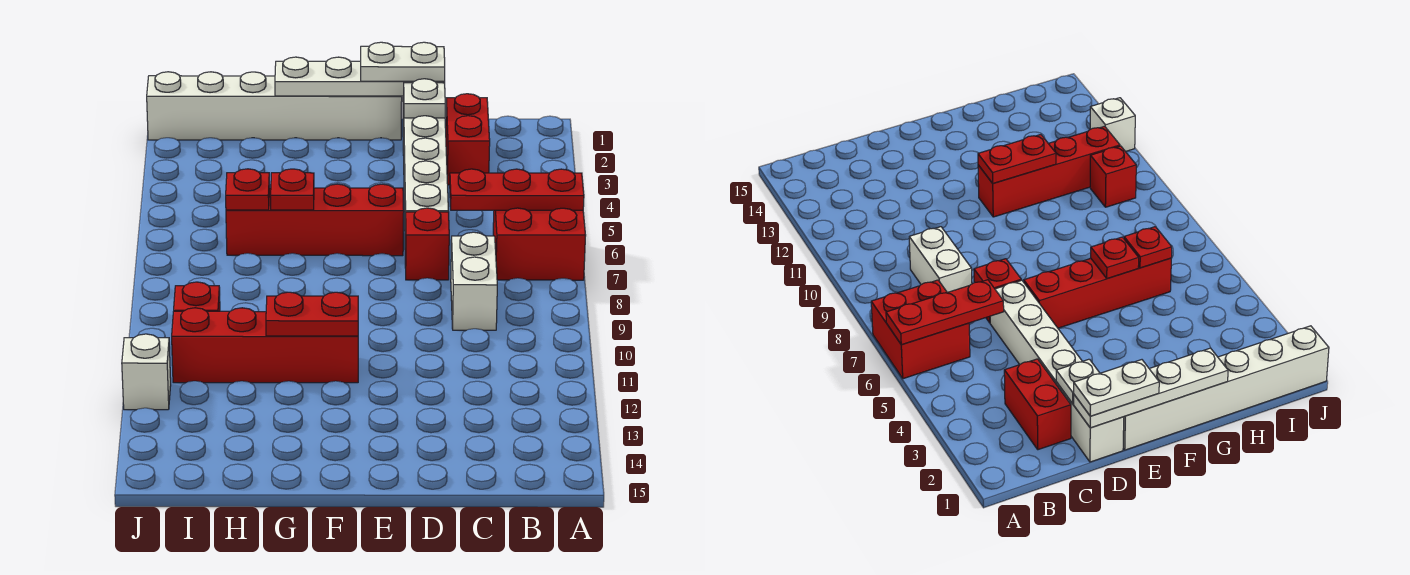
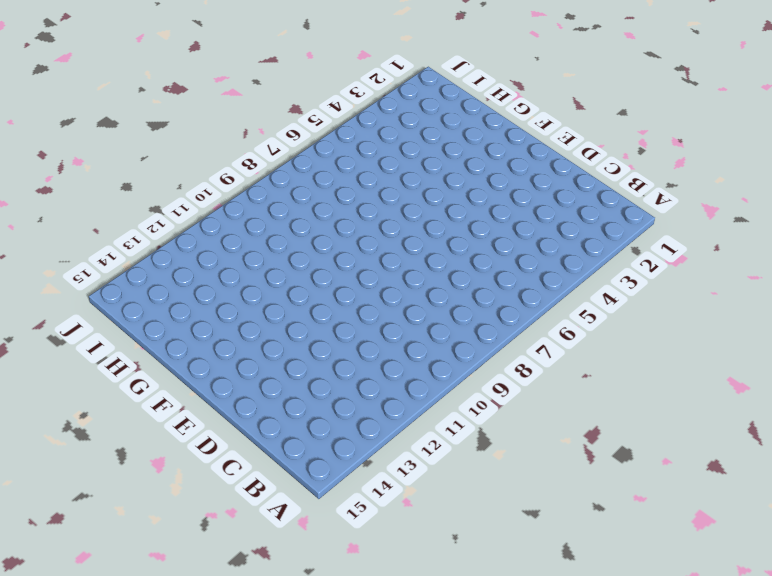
none -> red brick A6:B7 level 1
none -> red brick C2:C3 level 1
none -> white brick C8:C9 level 1

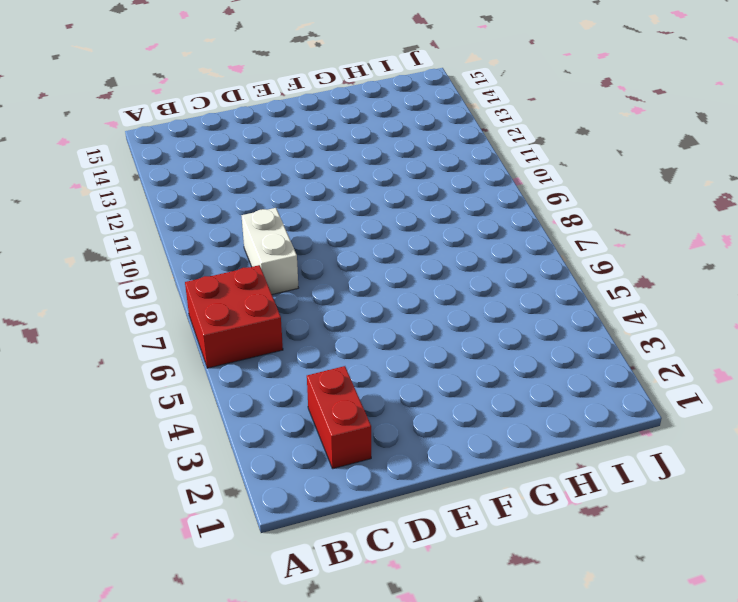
none -> white brick D1:D6 level 1
none -> red brick D7 level 1
none -> white brick E1:J1 level 1

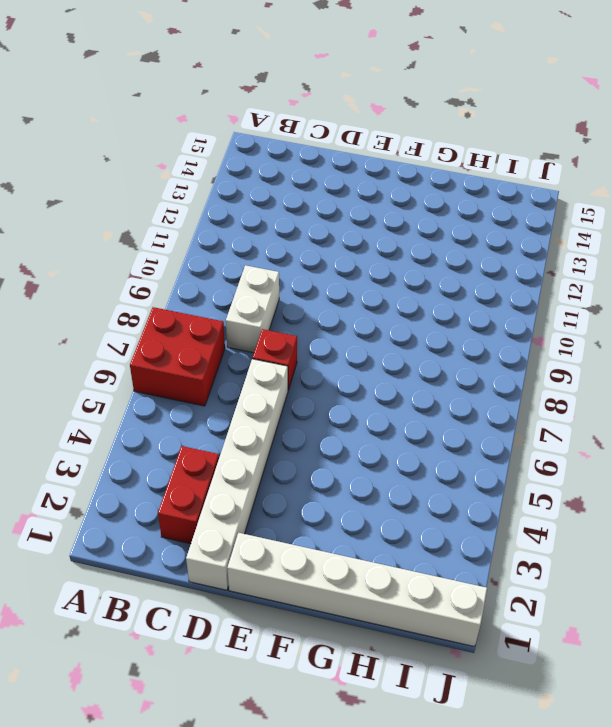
none -> red brick E6:H6 level 1
none -> red brick F11:I11 level 1
none -> red brick I10 level 1

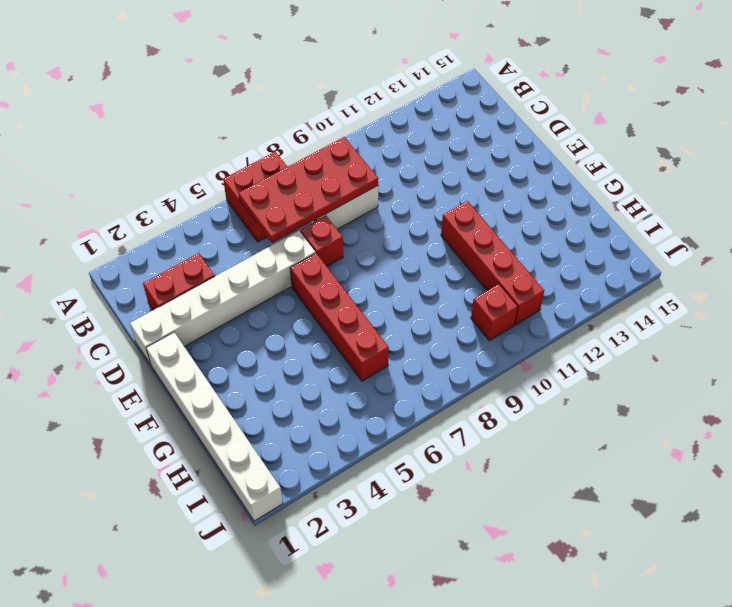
red plate B6:C9 level 2 -> red plate A6:C6 level 2
none -> white brick J12 level 1
none -> white plate D1:G1 level 2
none -> white plate D2 level 2

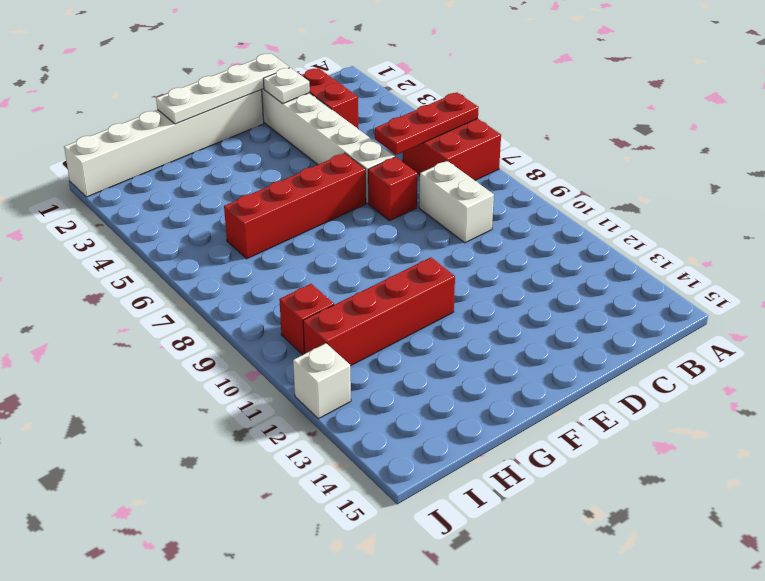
none -> red plate F11:G11 level 2
none -> red plate G6 level 2
none -> red plate H6 level 2

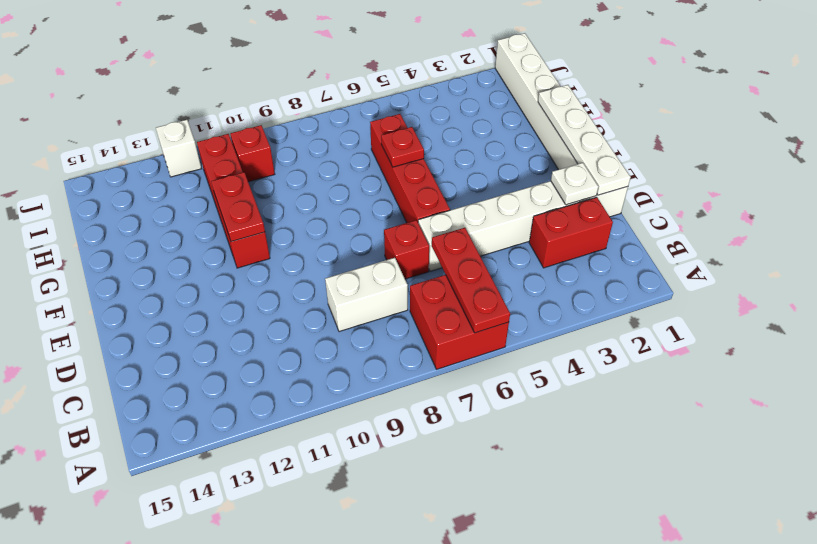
none -> red plate H6 level 2
none -> white plate D1:E1 level 3

